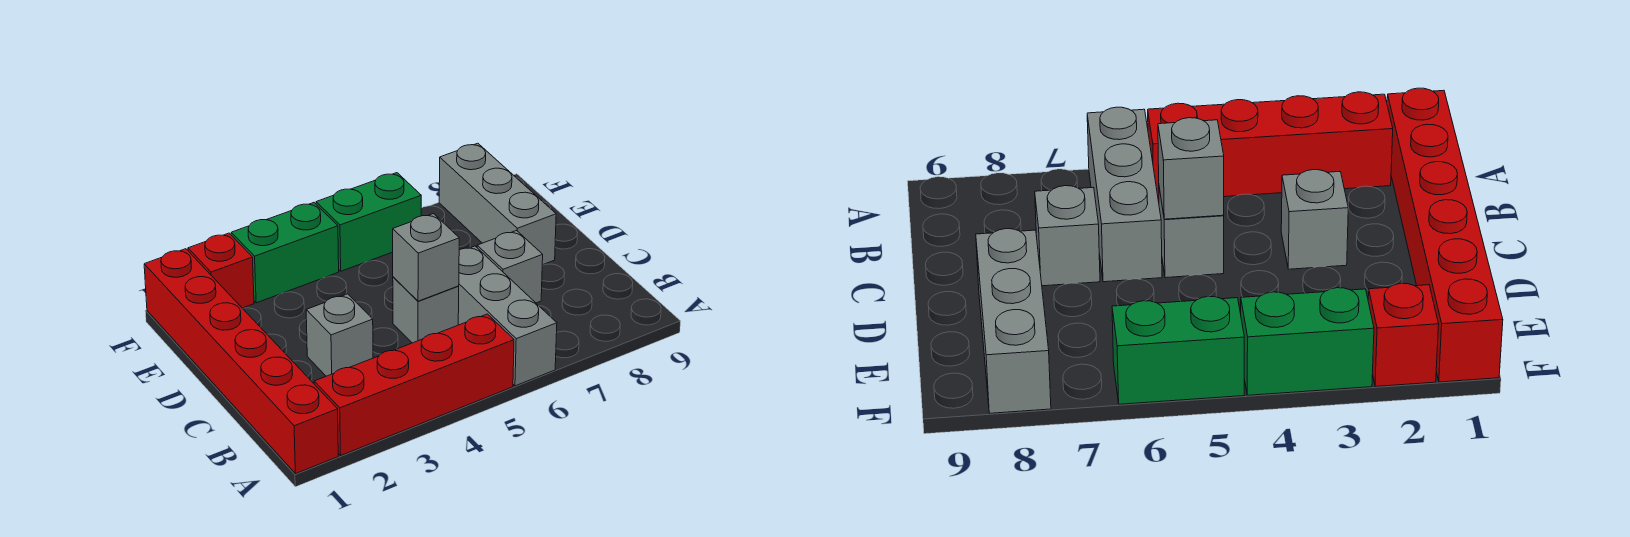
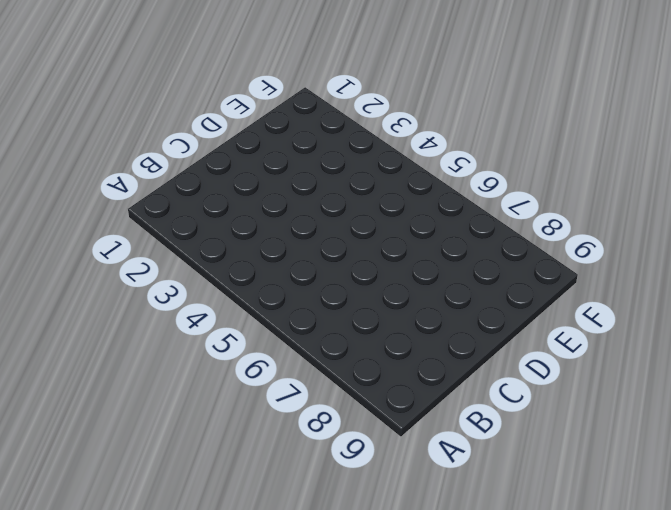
none -> red brick A1:F1 level 1
none -> red brick A2:A5 level 1

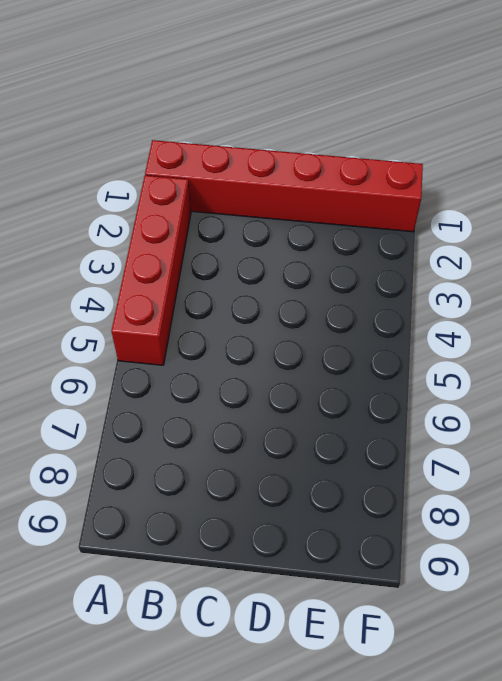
none -> grey brick A6:C6 level 1
none -> grey brick C3 level 1

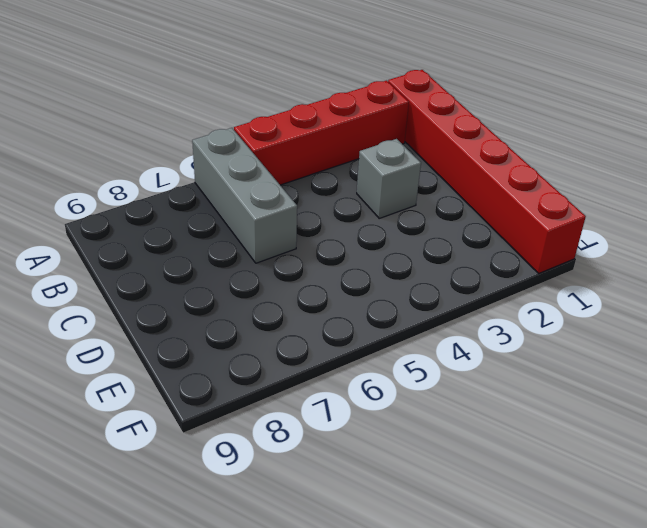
none -> grey brick C5 level 1
none -> grey brick C7 level 1

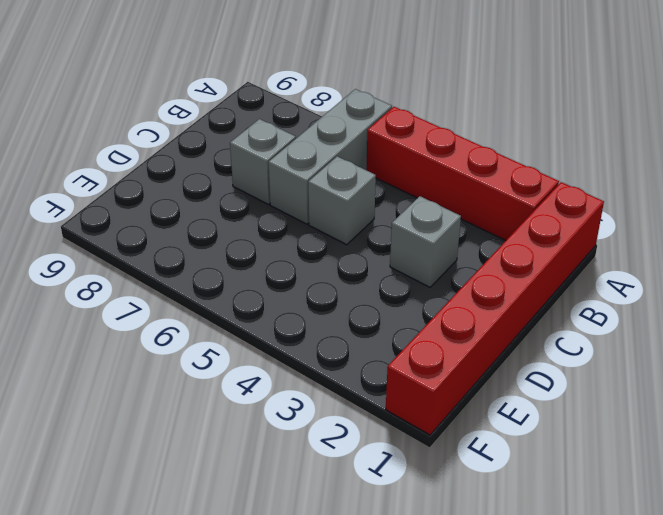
none -> grey brick D8:F8 level 1
none -> red brick F2 level 1

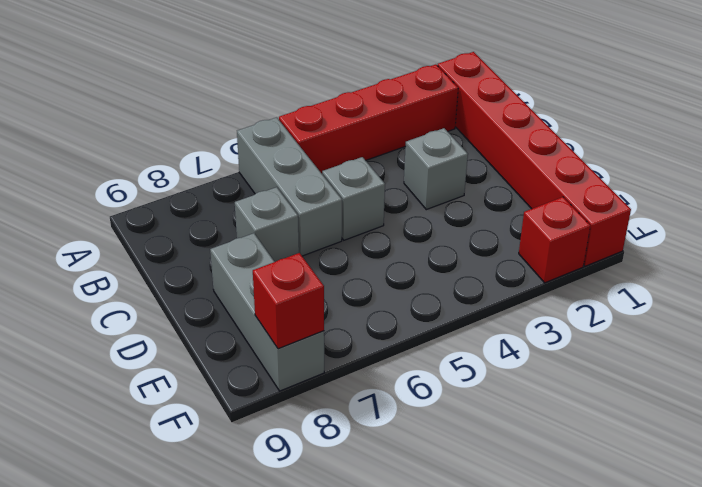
red brick F8 level 2 -> none
none -> green brick F3:F4 level 1
none -> green brick F5:F6 level 1

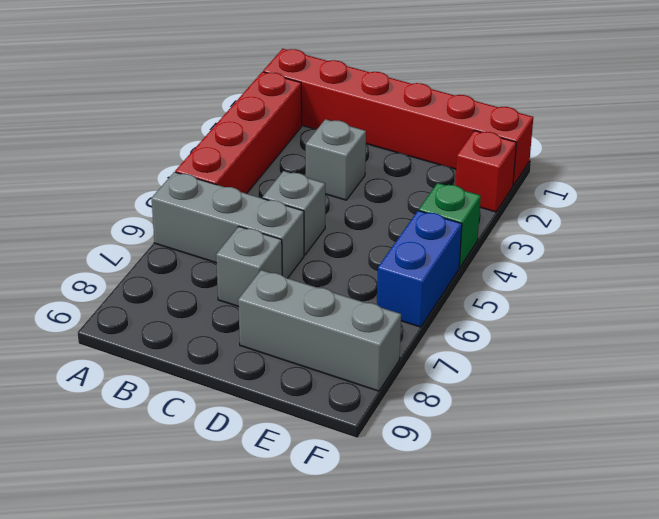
green brick F4 level 1 -> green brick F3:F4 level 1
blue brick F5:F6 level 1 -> green brick F5:F6 level 1
none -> grey brick C5 level 2

